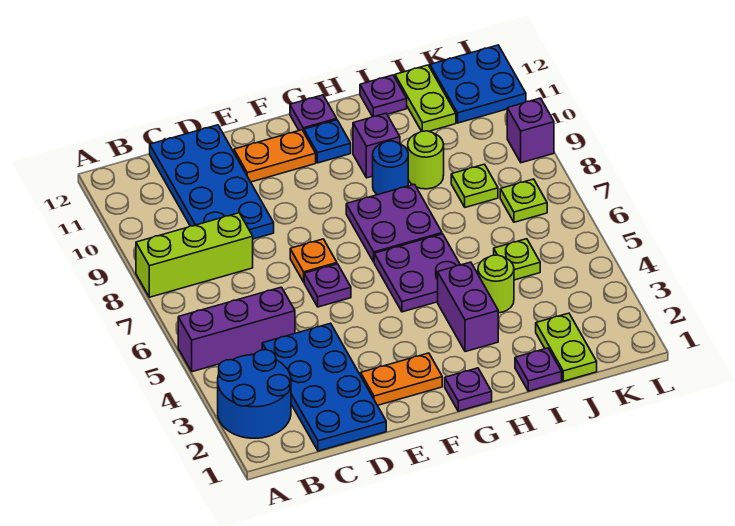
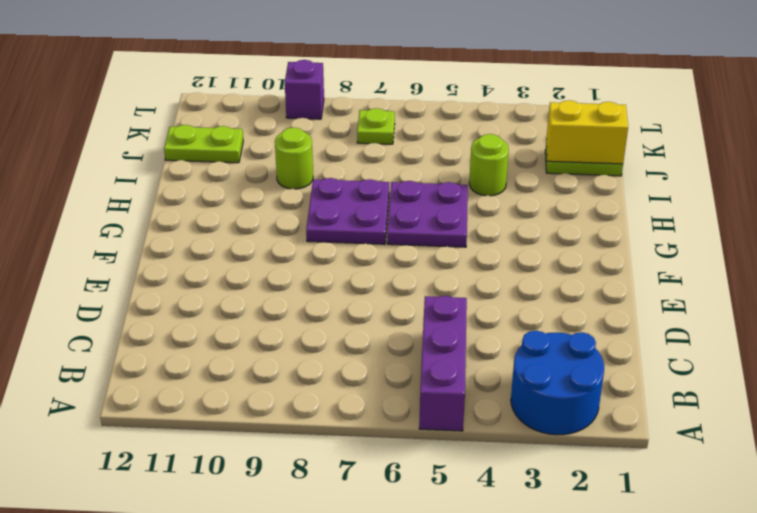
yellow brick J1:J2 level 2 -> none
none -> lime brick A8:C8 level 1
none -> blue plate C1:D4 level 1
none -> blue plate C9:D12 level 1

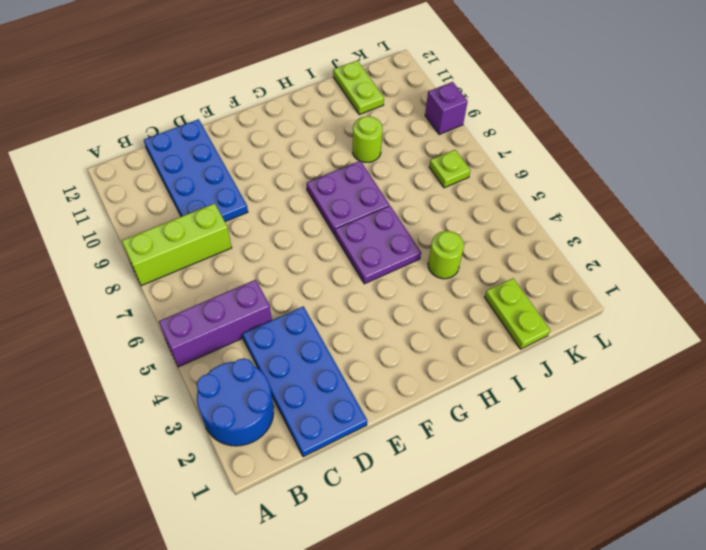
none -> orange plate E2:F2 level 1
none -> purple plate E6 level 1
none -> orange plate E7 level 1

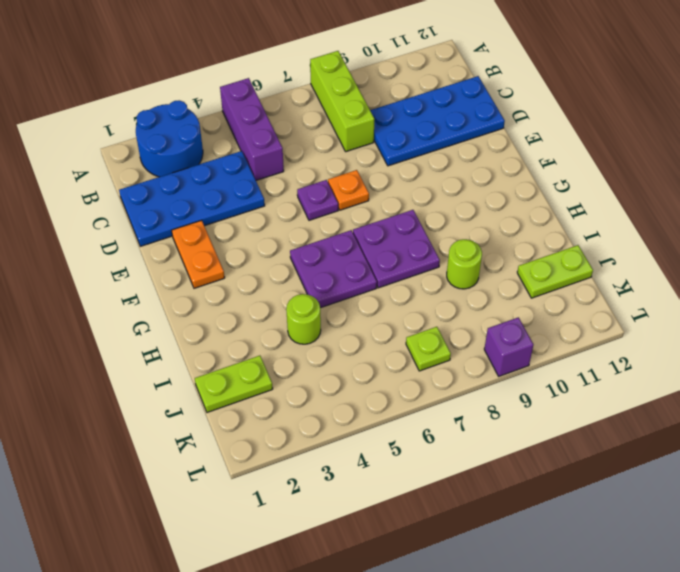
none -> orange plate E11:F11 level 1
none -> purple plate G1 level 1
none -> blue plate G11 level 1

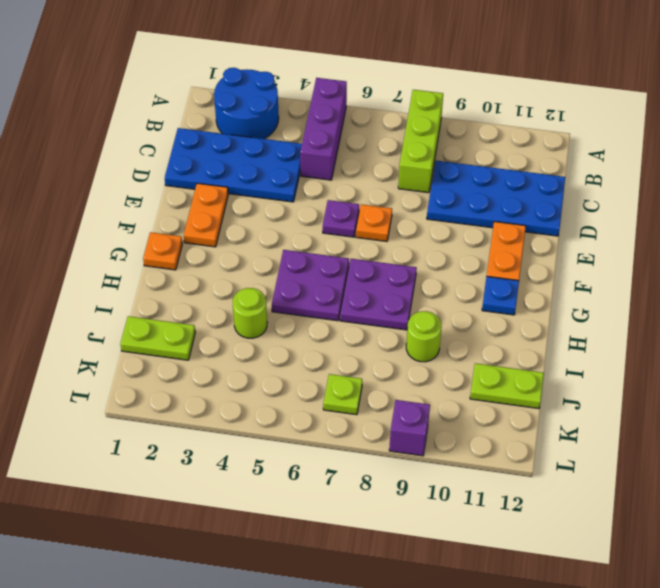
orange plate G1 level 1 -> purple plate G1 level 1
none -> purple plate G12 level 1
none -> purple brick H3:H4 level 1
none -> blue round brick H9 level 1

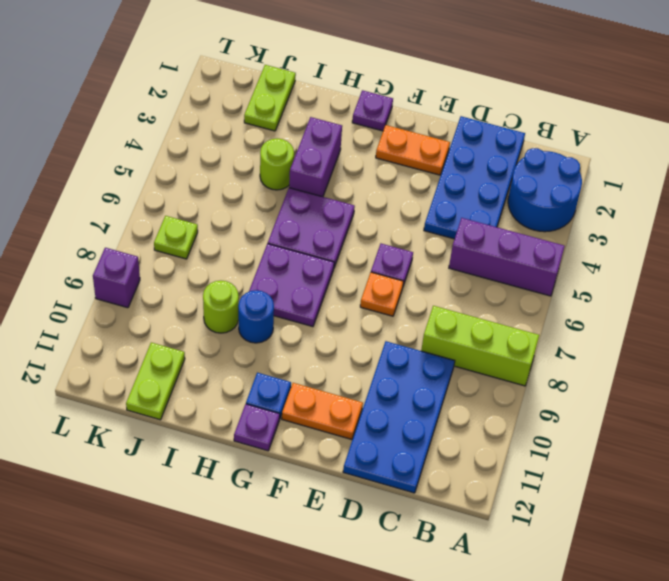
none -> purple brick H10 level 1
none -> purple plate I1 level 1
none -> purple plate I12 level 1

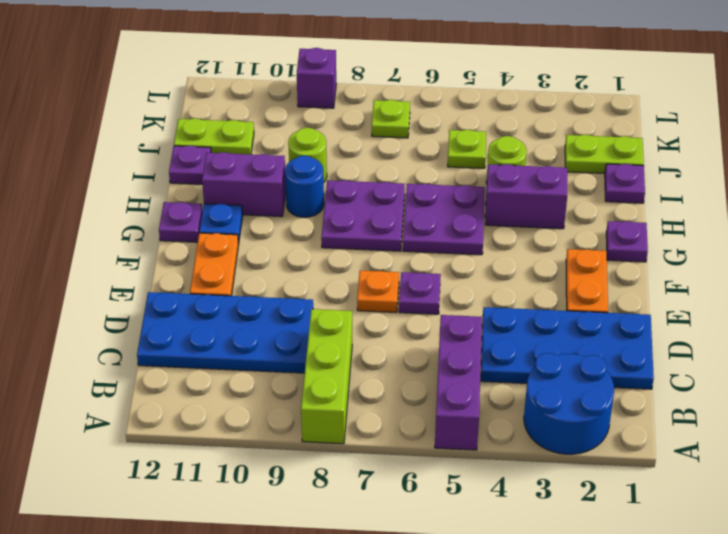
purple brick H10:H11 level 1 -> purple brick H10 level 1
none -> lime plate J8 level 1
none -> blue plate K11:L12 level 1

